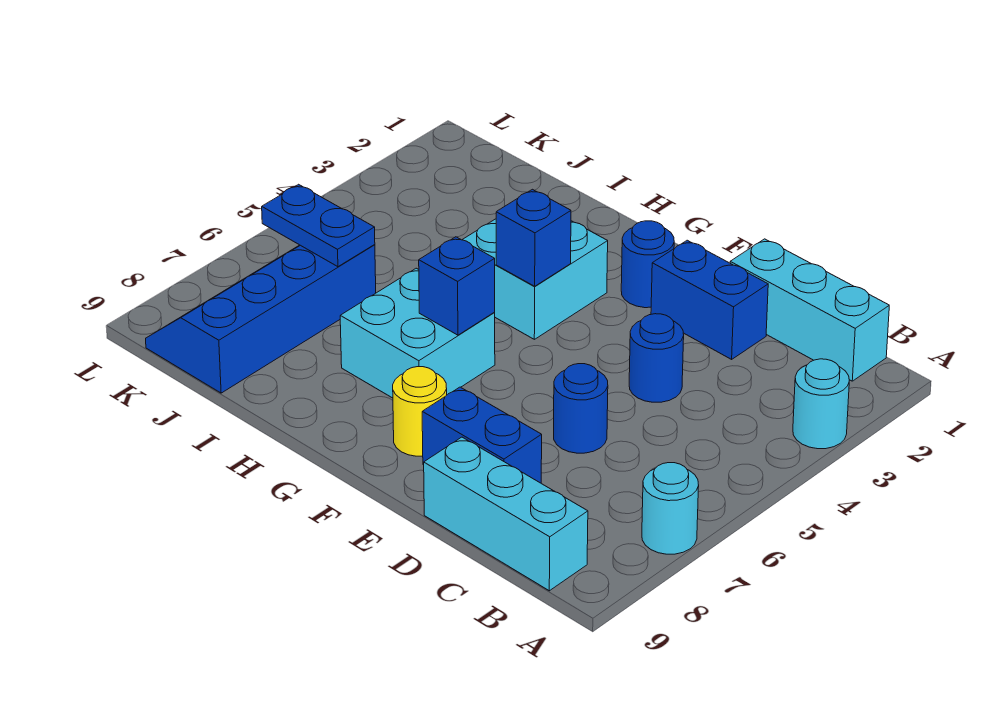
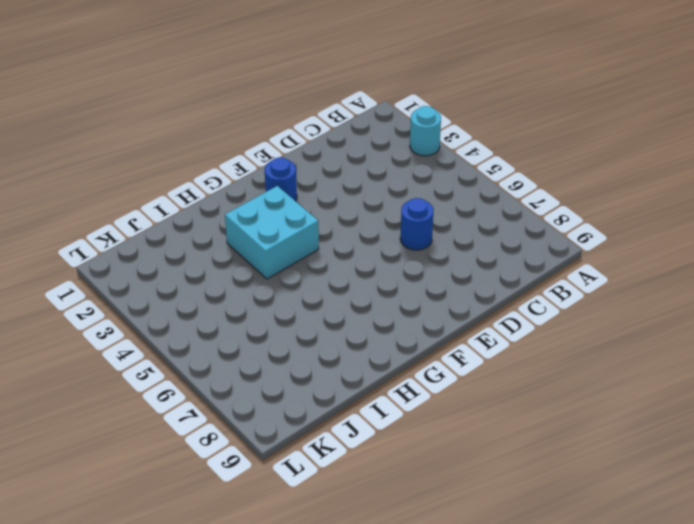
none -> cyan round brick A7 level 1
none -> cyan brick B1:D1 level 1
none -> cyan brick B9:D9 level 1

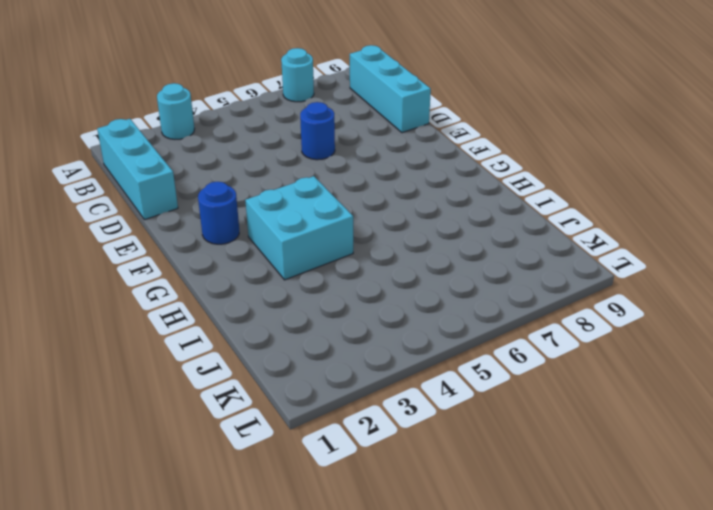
none -> blue brick D2:E2 level 1
none -> blue round brick D4 level 1
none -> blue brick D8:E8 level 1

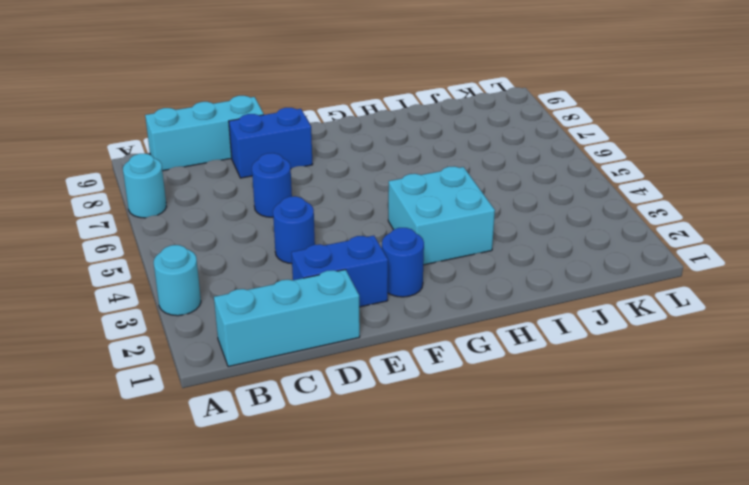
none -> yellow round brick F8 level 1
none -> cyan brick G6:H7 level 1
none -> blue slope J6:K9 level 1 top J

